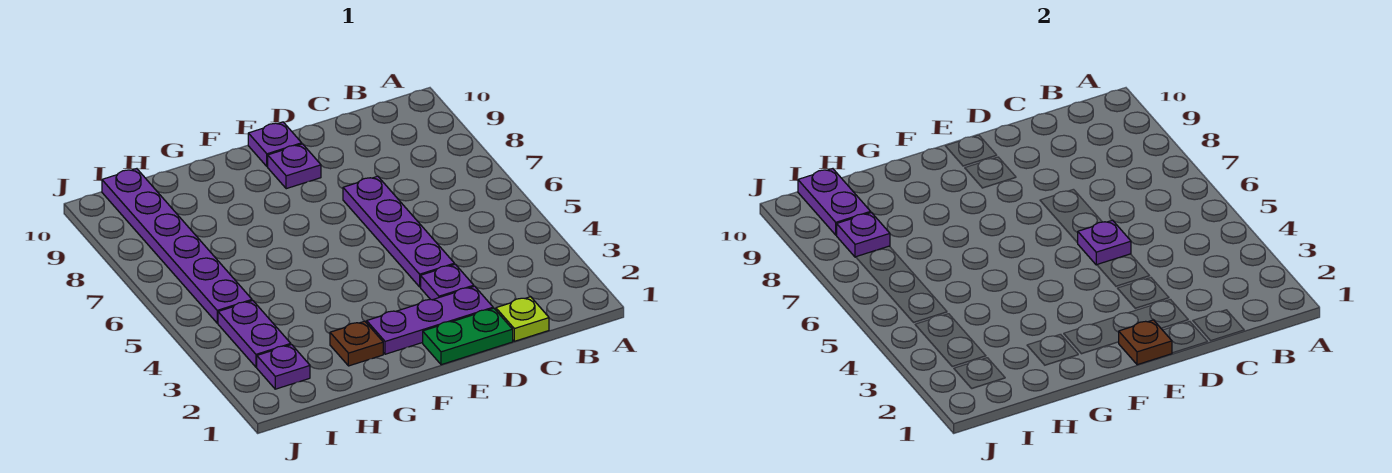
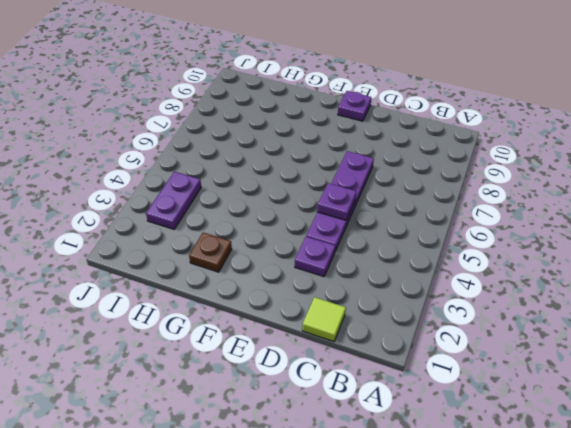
lime tile C1 level 1 -> lime plate C1 level 1
none -> green plate D1:E1 level 1
none -> purple plate D2:F2 level 1
none -> purple plate E9 level 1

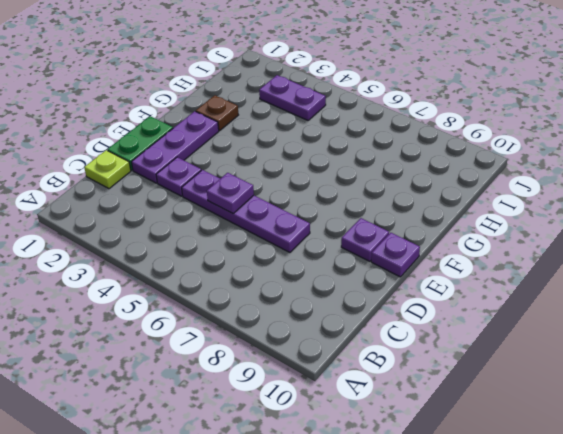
none -> purple plate I2 level 1
none -> purple plate I5:I10 level 1
none -> brown plate E1 level 2

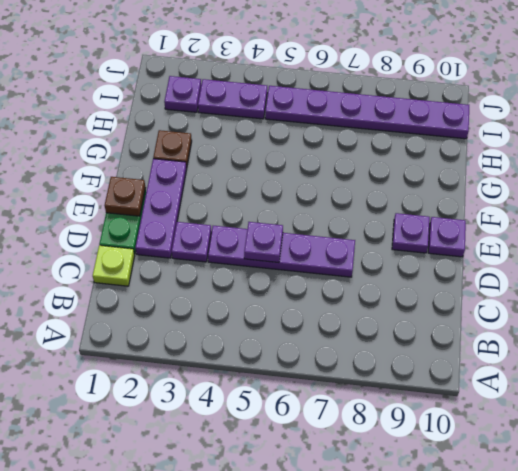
none -> purple plate I8 level 2
none -> purple plate I9:I10 level 2

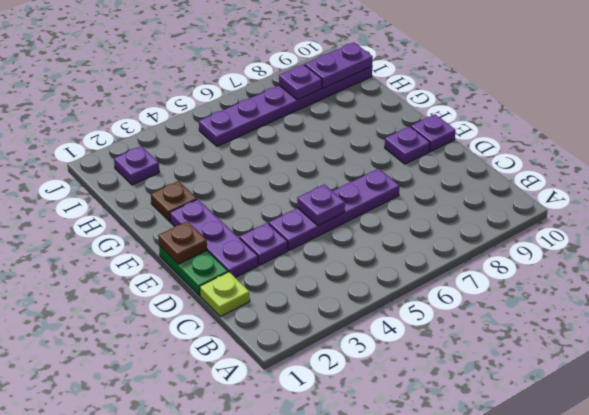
none -> purple plate I3:I4 level 1

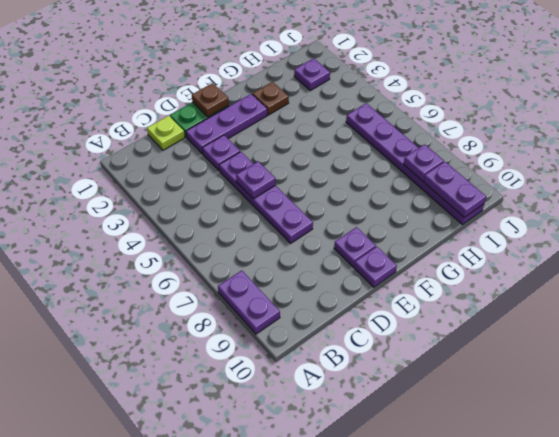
purple plate A8:A9 level 1 -> purple plate I3:I4 level 1

